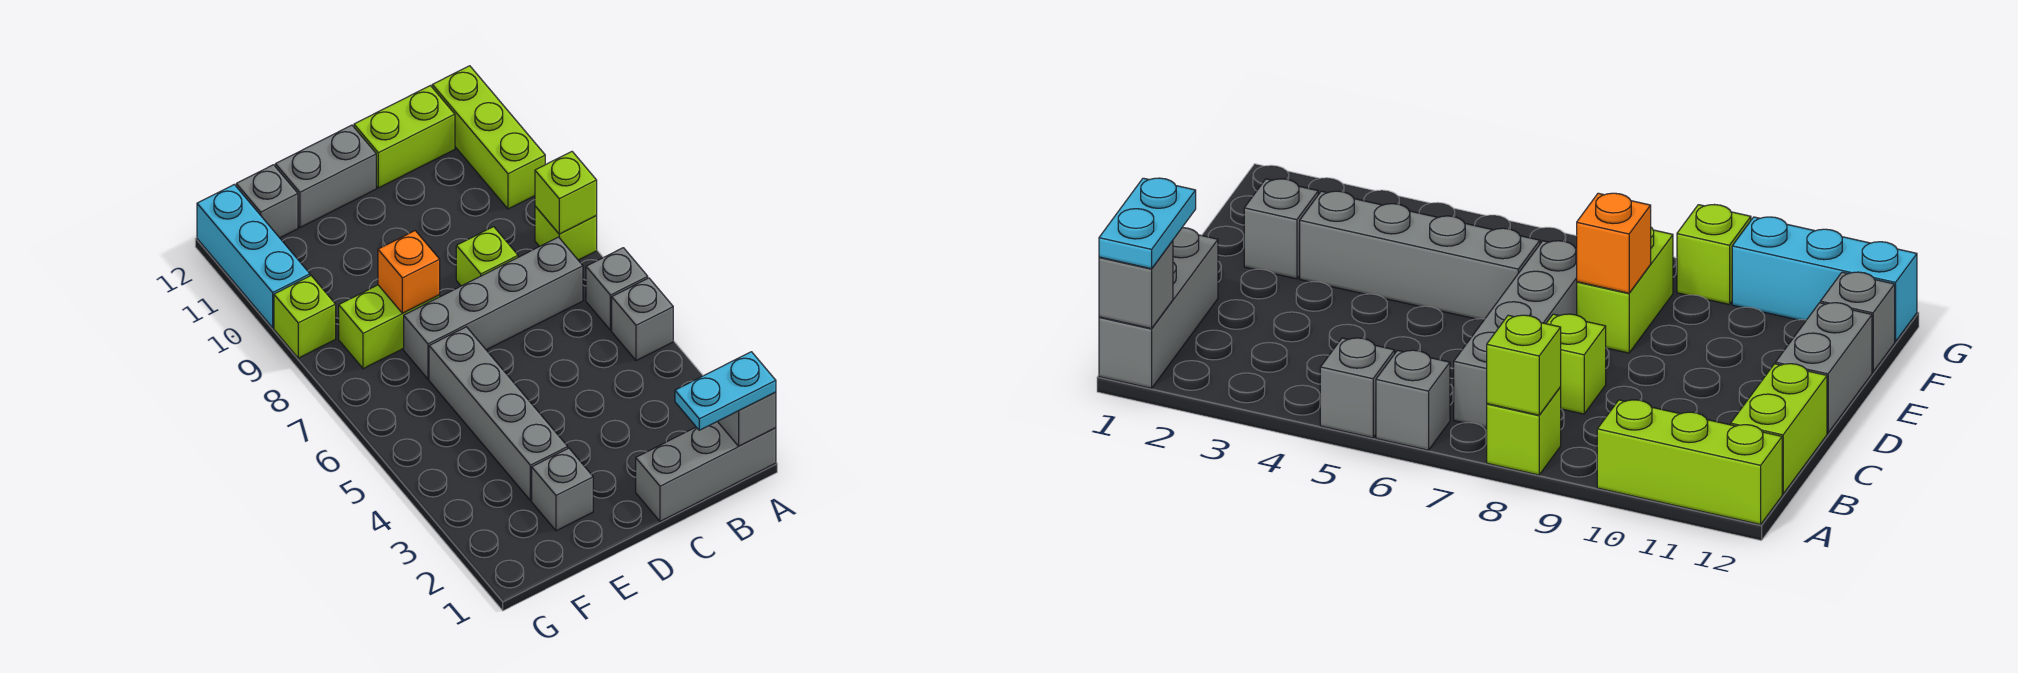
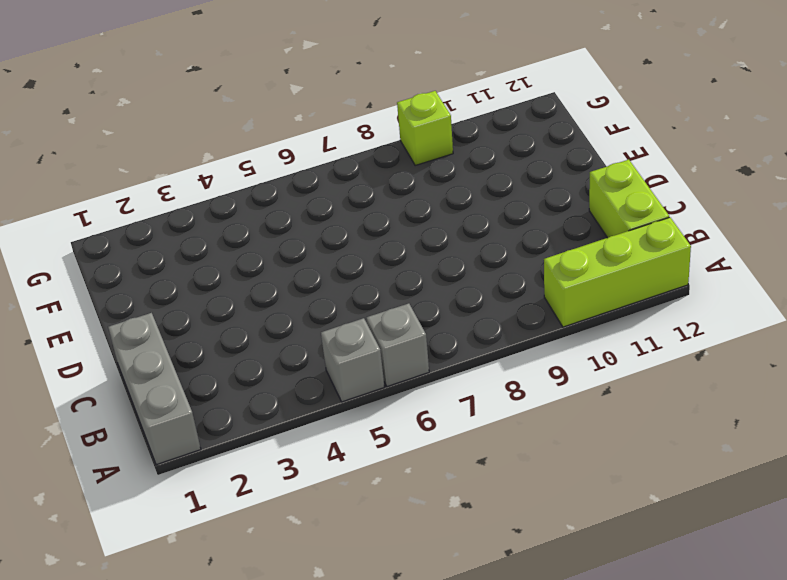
none -> lime brick A8 level 1
none -> grey brick B7:E7 level 1
none -> lime brick C8 level 1

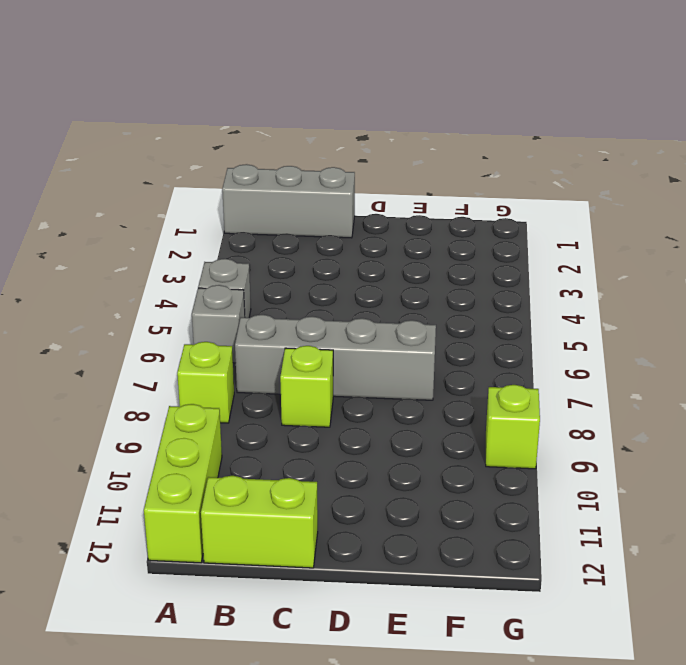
none -> grey brick D12:E12 level 1
none -> grey brick E2 level 1
none -> grey brick E3:E6 level 1

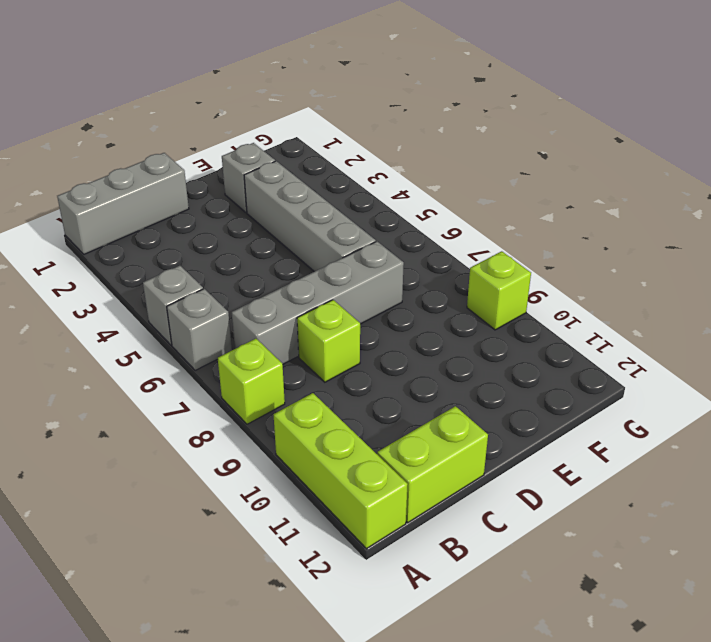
none -> grey brick D12:E12 level 1
none -> lime brick E8:F8 level 1
none -> grey brick F12 level 1

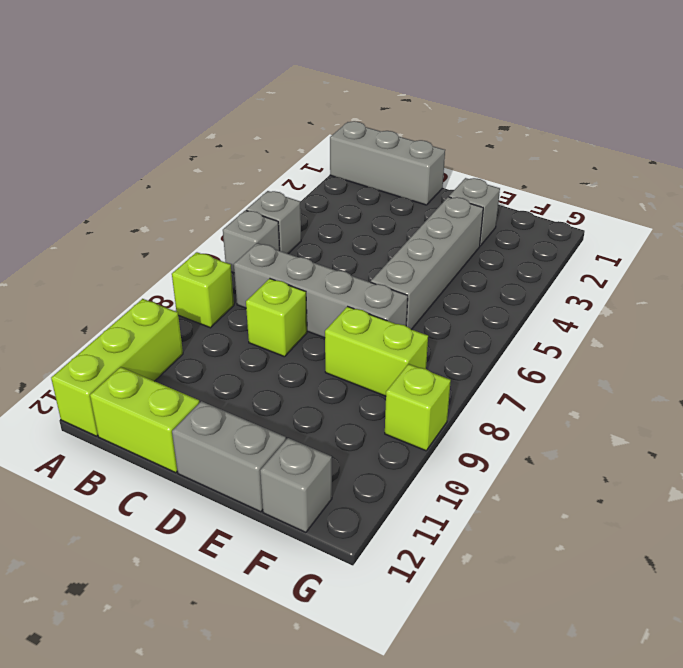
none -> cyan brick G10:G12 level 1
none -> grey brick A1 level 2
none -> lime brick A8 level 2

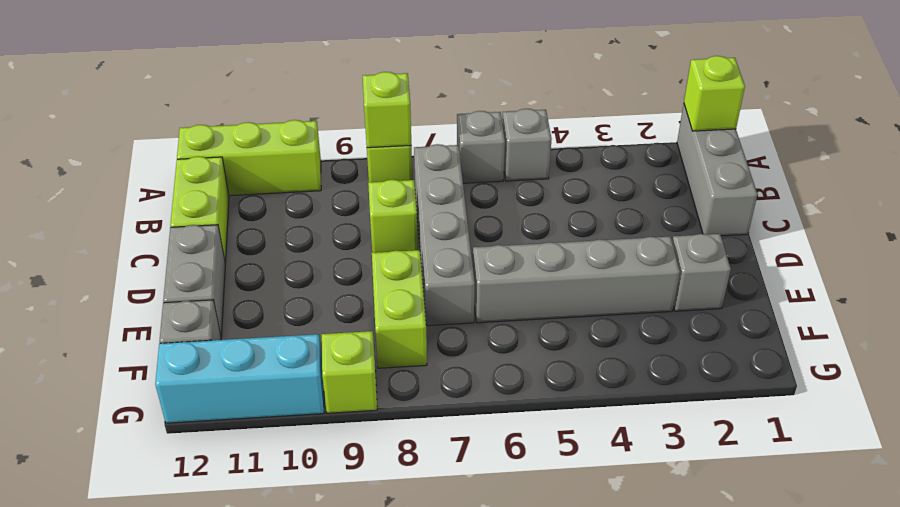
lime brick A1 level 2 -> grey brick A1 level 2
none -> orange brick E8 level 2
none -> cyan plate A1:B1 level 3

